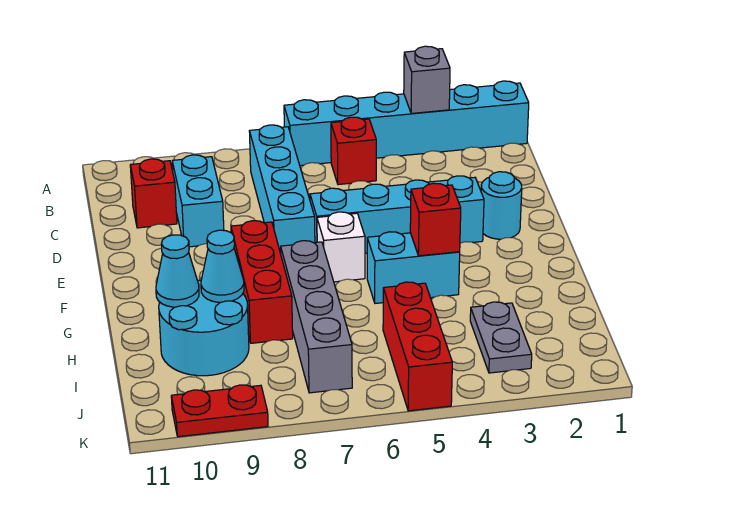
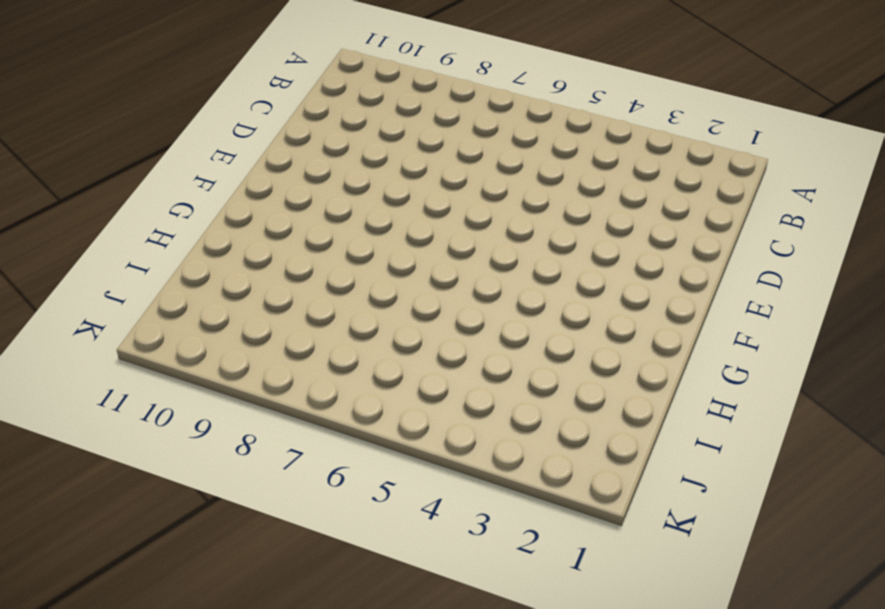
none -> cyan brick A1:A6 level 1
none -> red brick B5 level 1
none -> cyan brick B7:E7 level 1

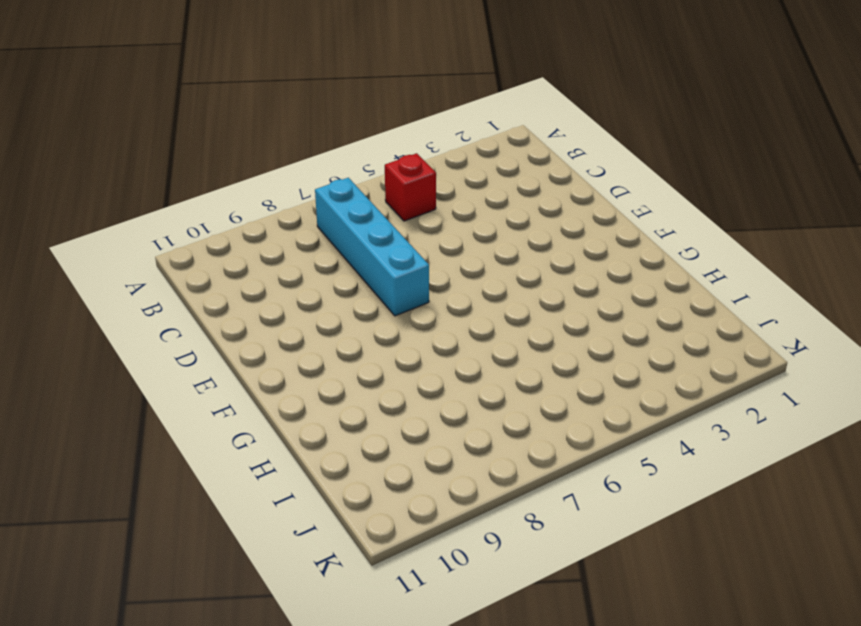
none -> cyan brick A1:A6 level 1
none -> cyan brick C9:D9 level 1
none -> red brick C10 level 1

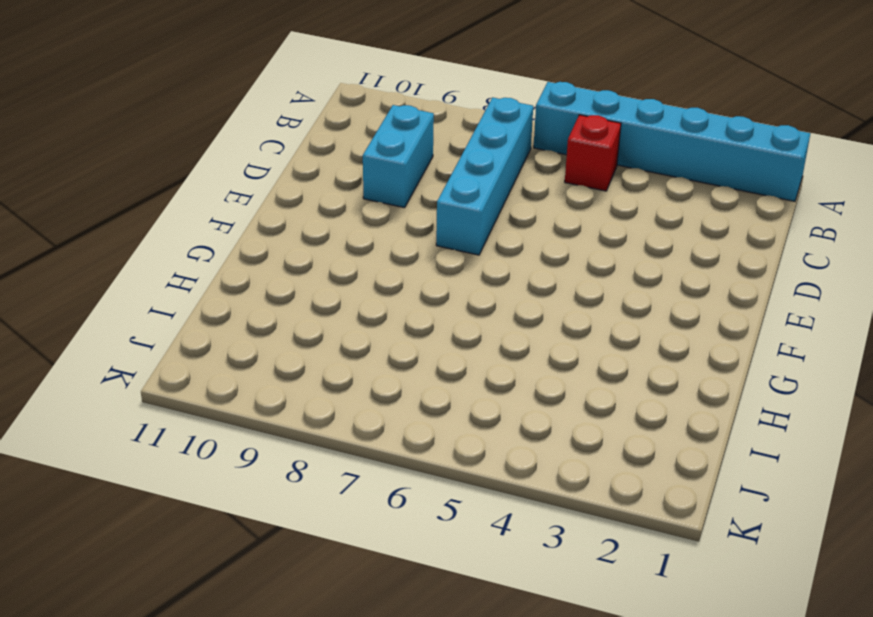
none -> red brick C10 level 1
none -> cyan round brick E2 level 1
none -> cyan brick E3:E6 level 1

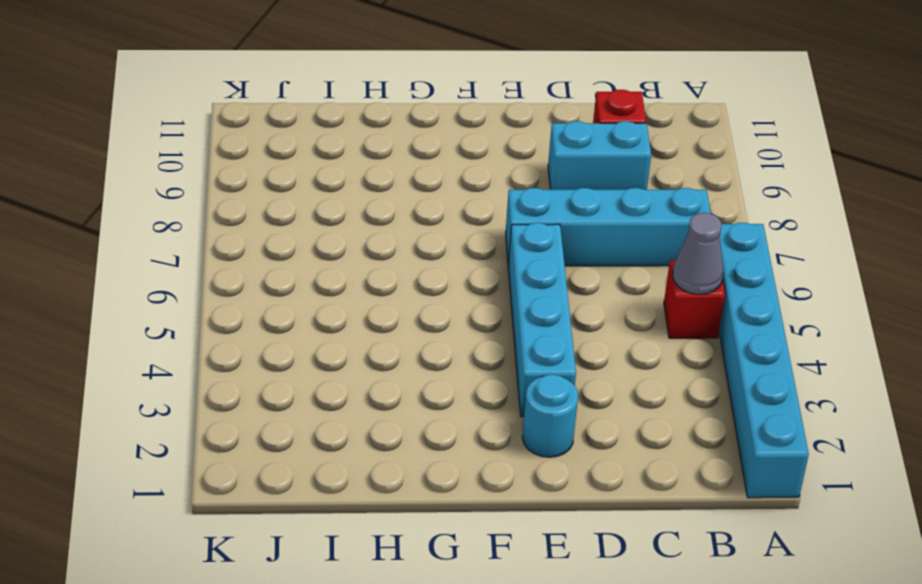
grey cone B5 level 2 -> none
none -> white brick F6 level 1
none -> red brick F8:H8 level 1
none -> cyan brick G4:G5 level 1

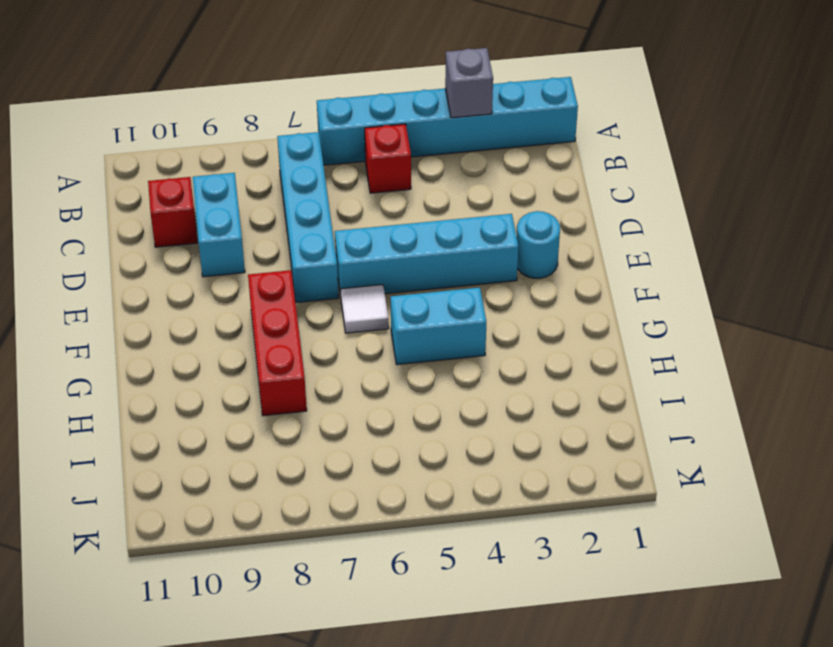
white tile F6 level 1 -> white brick F6 level 1
none -> grey brick G7:J7 level 1
none -> cyan round brick H9:I10 level 1
none -> grey plate I3:J3 level 1

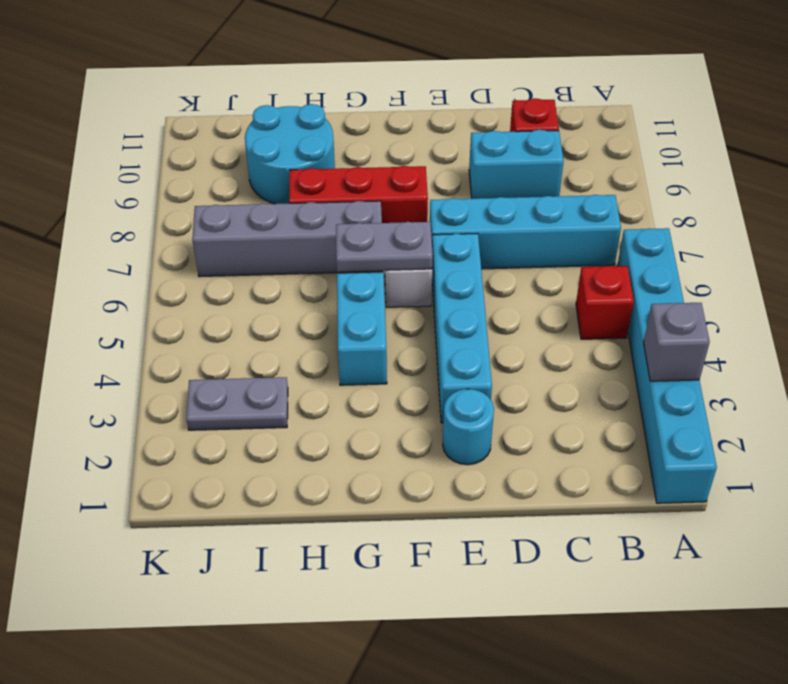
grey plate F6:G6 level 2 -> none
none -> red brick I5:K5 level 1
none -> red plate K9:K10 level 1
none -> red brick G4 level 2

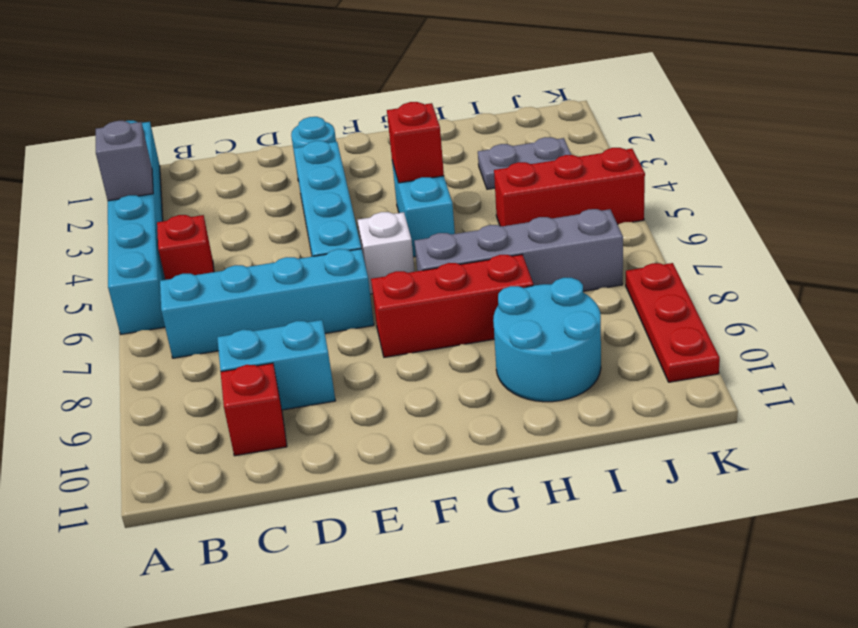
red plate K8:K10 level 1 -> red plate K9:K10 level 1
none -> cyan cone H9 level 2
none -> cyan cone H10 level 2

